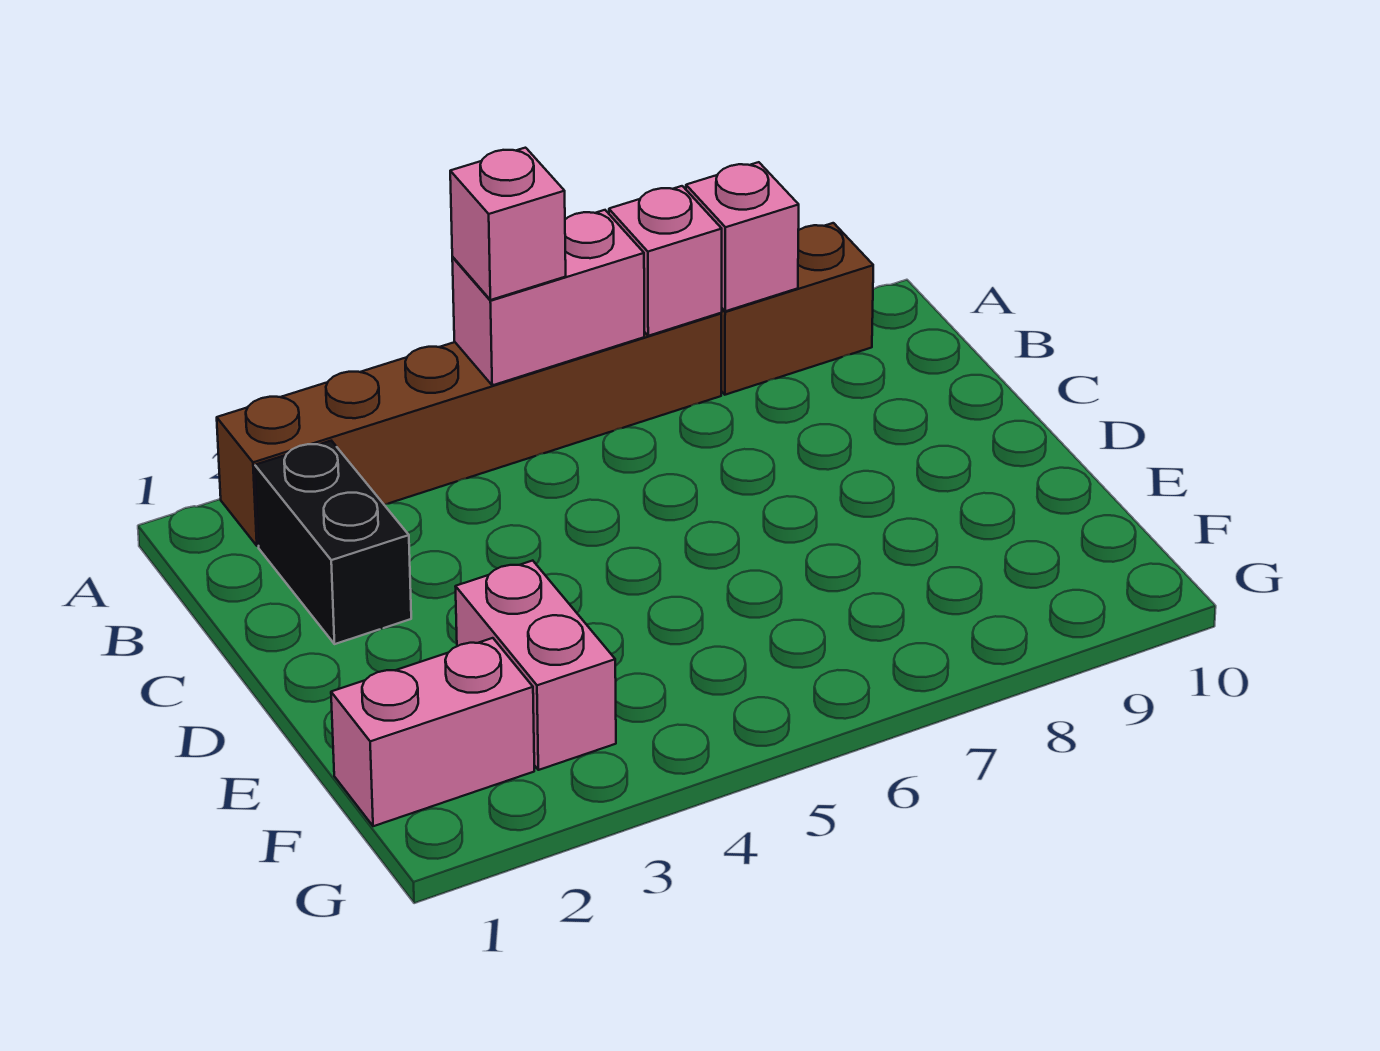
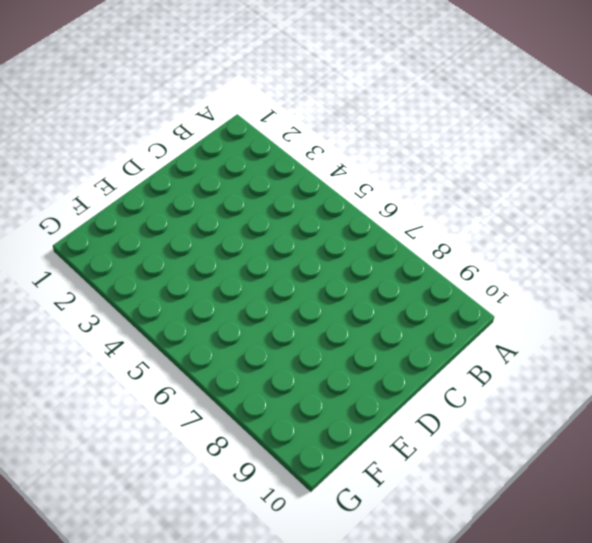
none -> brown brick A2:A7 level 1
none -> brown brick A8:A9 level 1

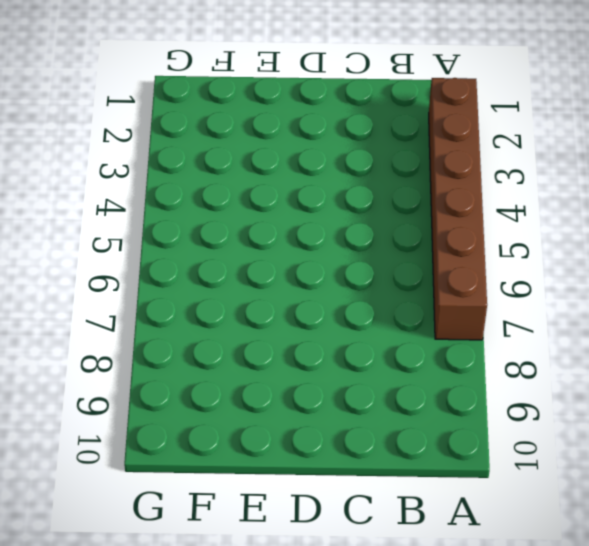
none -> brown brick A8:A9 level 1
none -> black brick B2:C2 level 1

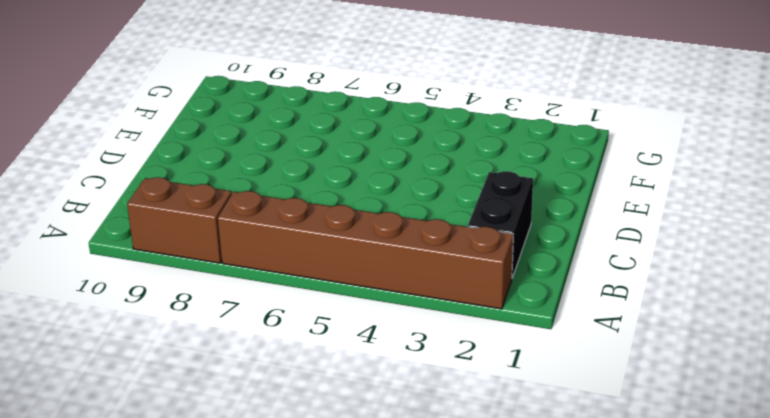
none -> pink brick E3:F3 level 1
none -> pink brick F1:F2 level 1

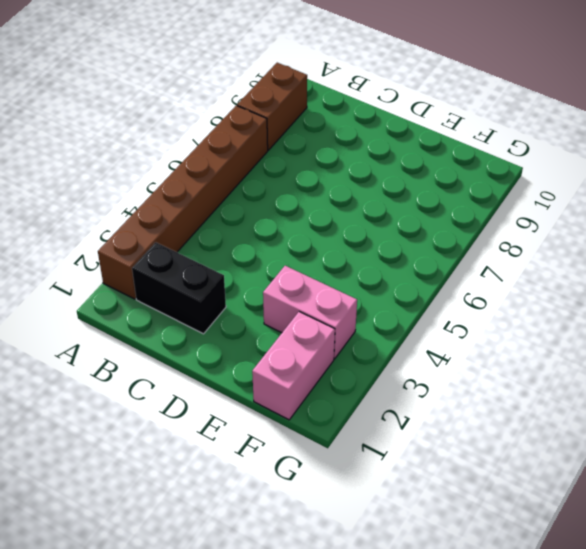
none -> pink brick A5:A6 level 2
none -> pink brick A7 level 2

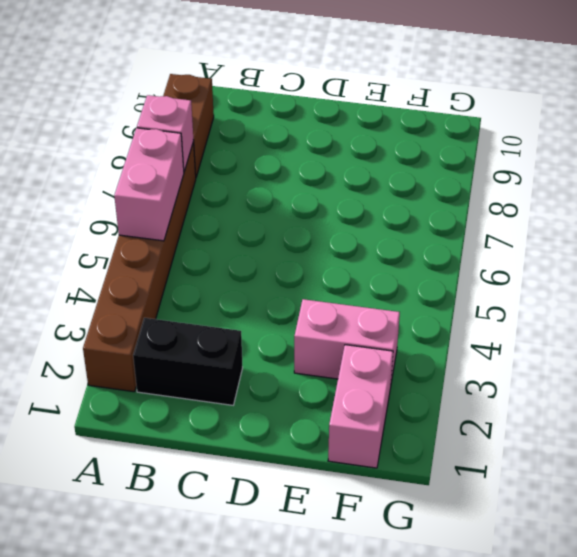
none -> pink brick A8 level 2
none -> pink brick A5 level 3

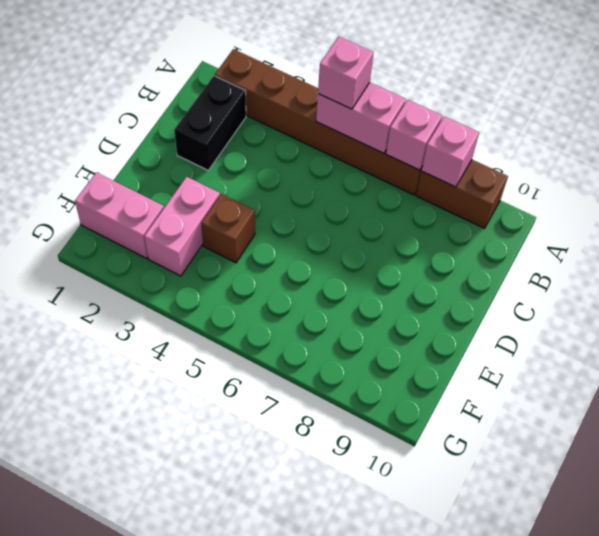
brown brick E4 level 1 -> none

